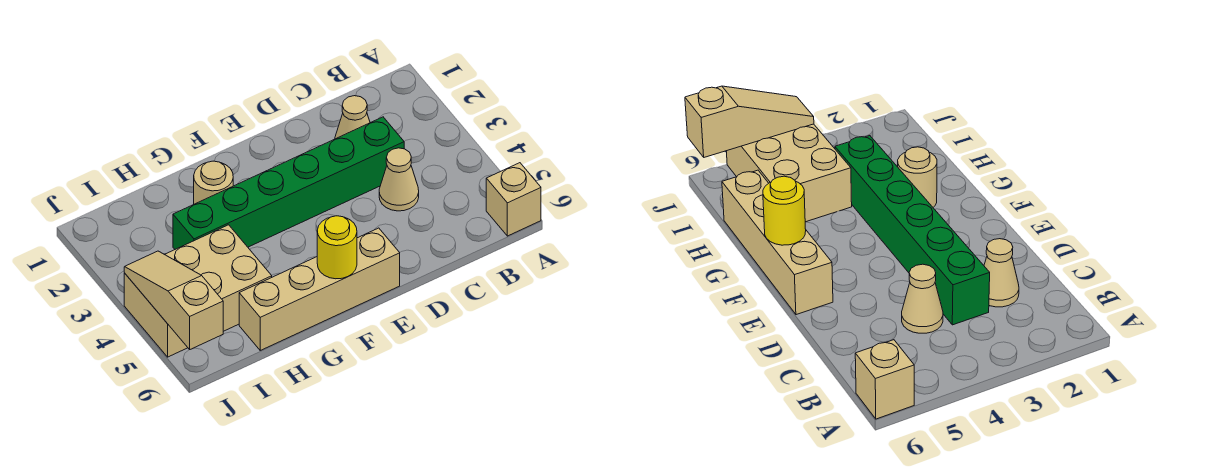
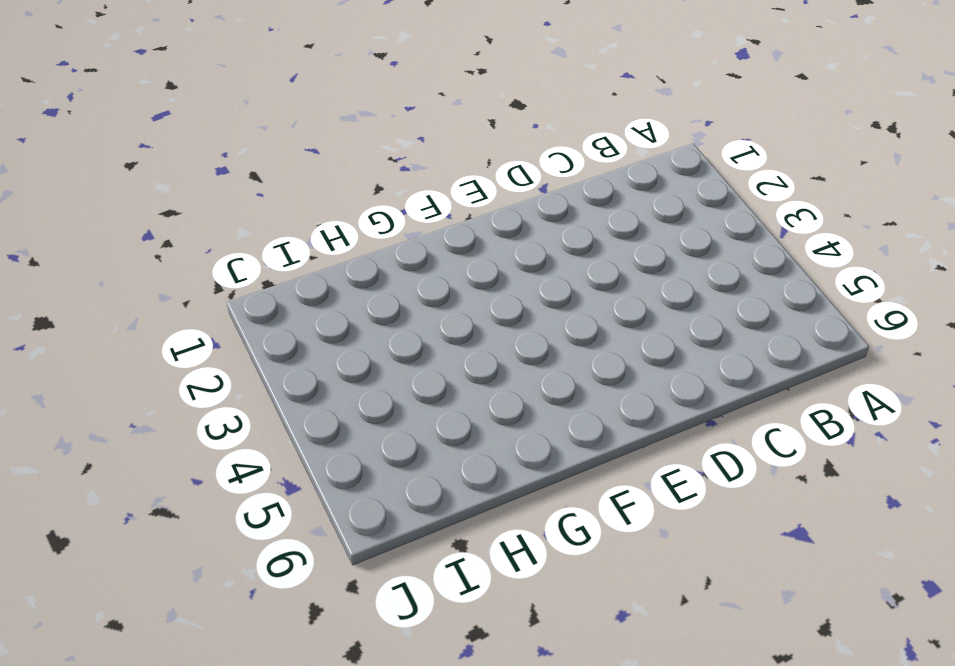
none -> tan brick A6 level 1
none -> tan cone C2 level 1

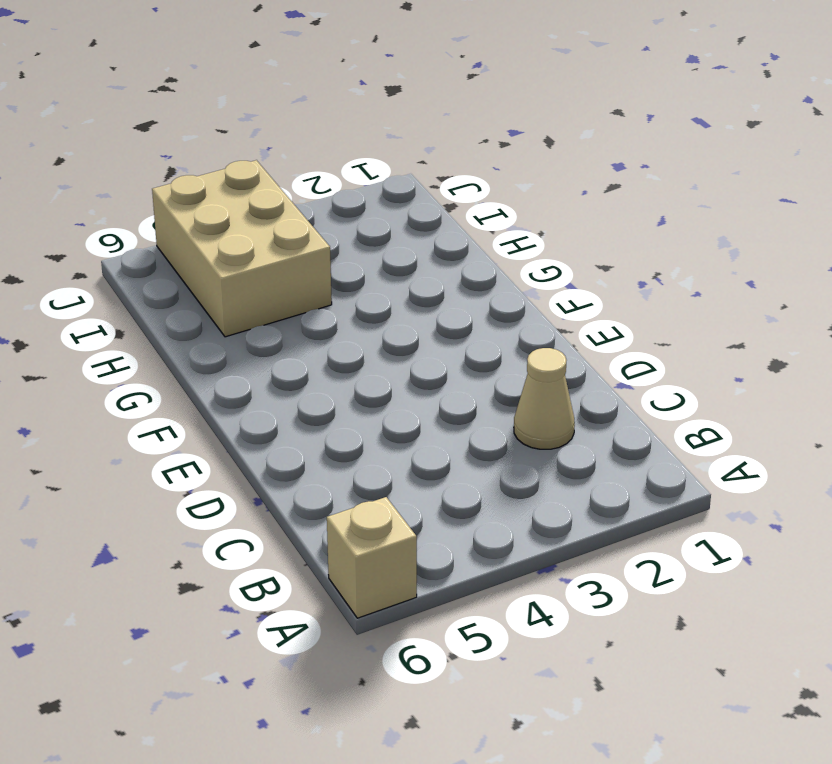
none -> green brick C3:H3 level 1
none -> tan cone C4 level 1

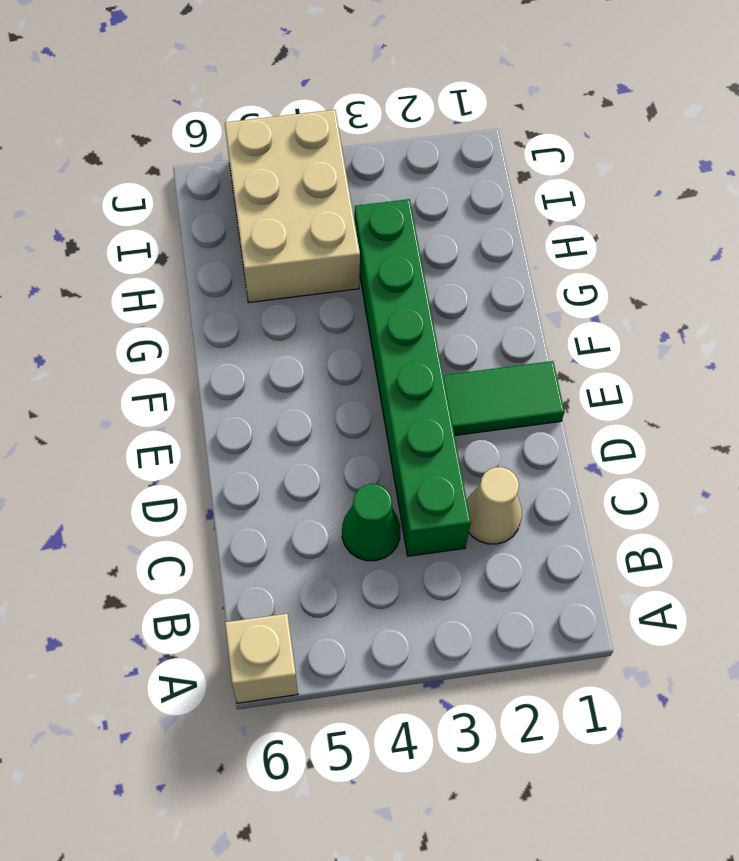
green cone C4 level 1 -> tan cone C4 level 1
green tile E1:E2 level 1 -> none
none -> tan brick E6:H6 level 1
none -> tan round brick G2 level 1

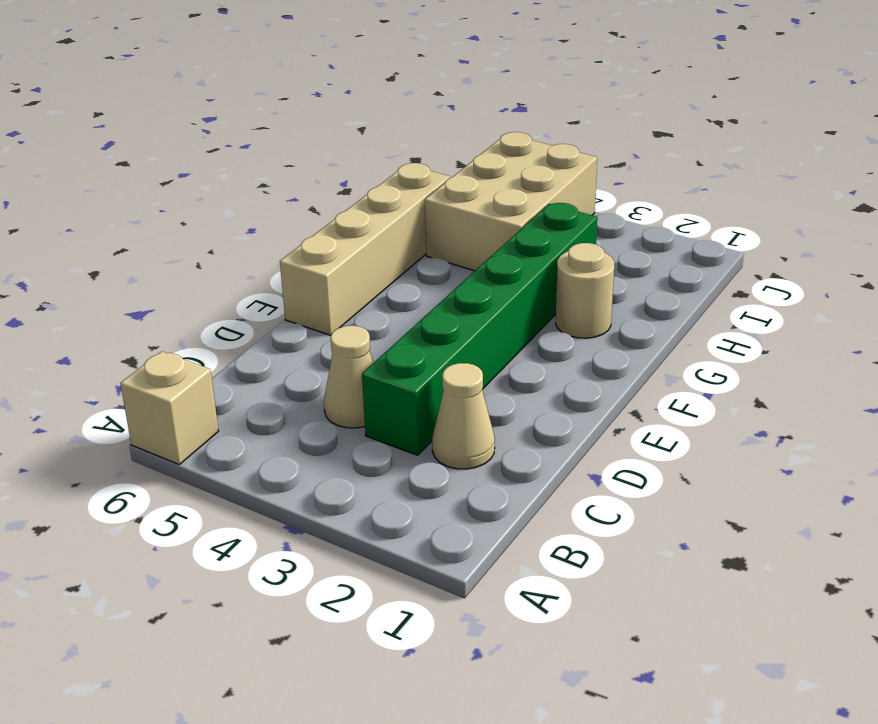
none -> yellow round brick F6 level 2
none -> tan slope J4:J6 level 2 top 6

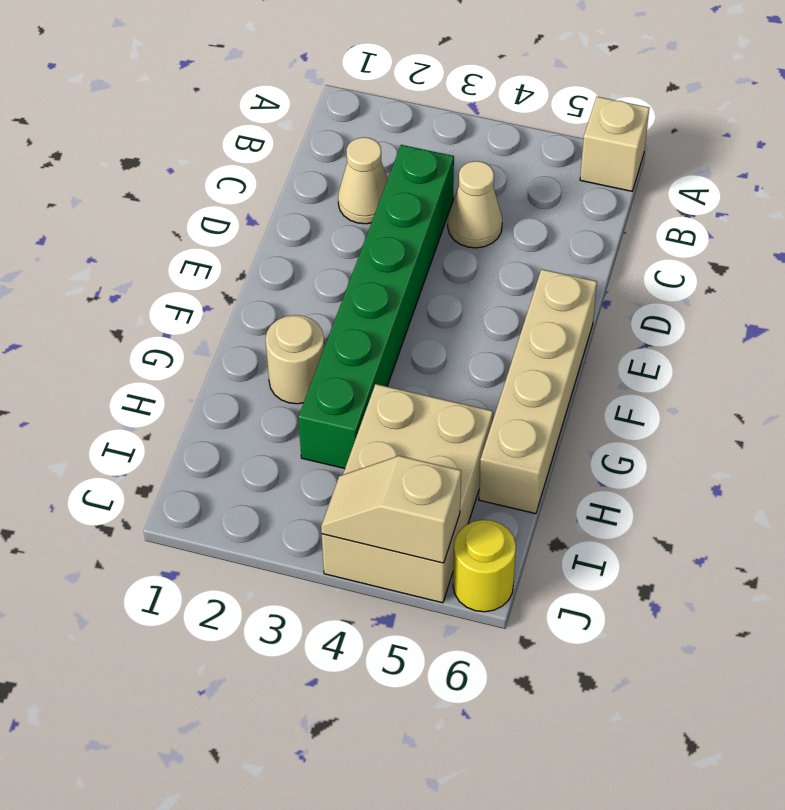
tan slope J4:J5 level 2 top 5 -> tan slope J4:J6 level 2 top 6
yellow round brick J6 level 1 -> yellow round brick F6 level 2

